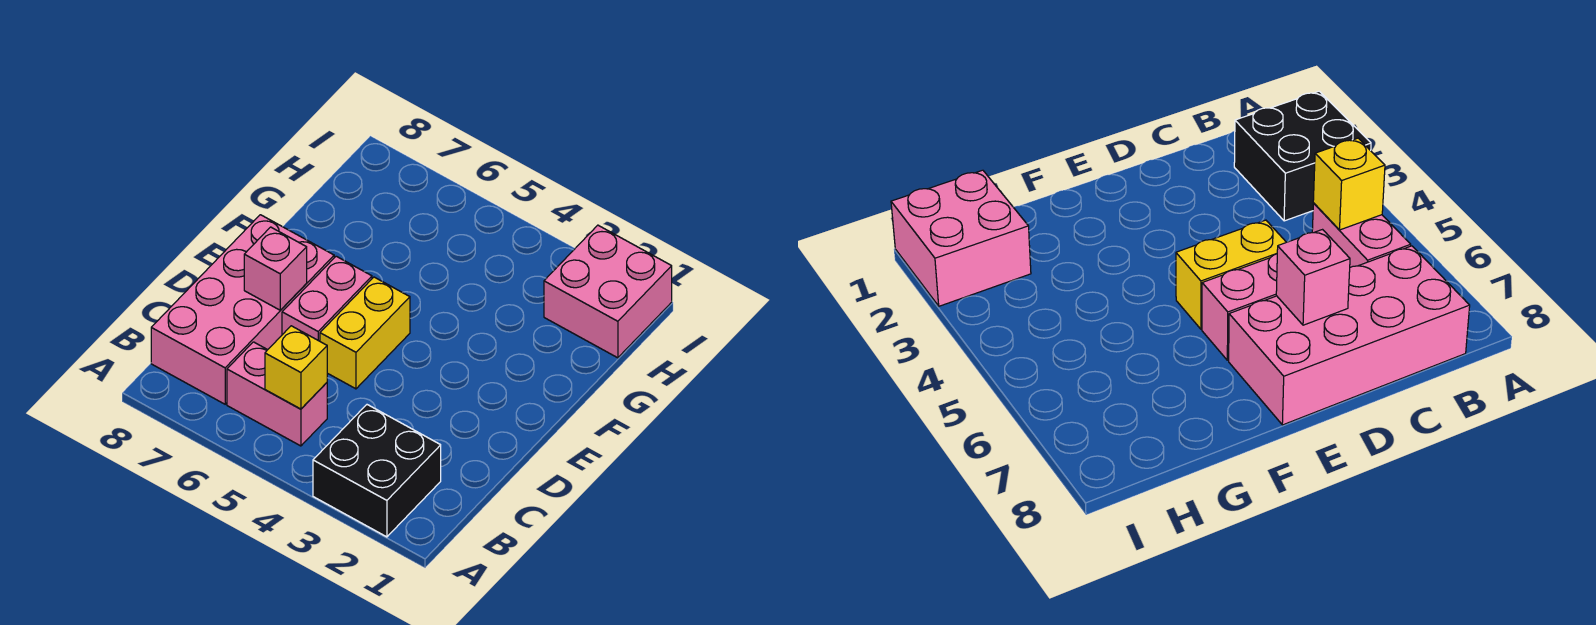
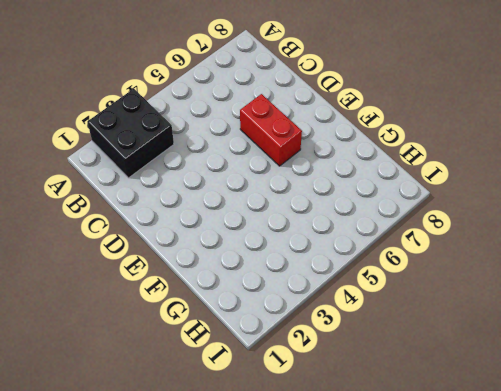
red brick D6:E6 level 1 -> pink brick D6:E6 level 1
none -> pink brick B5:B6 level 1
none -> pink brick B7:E8 level 1

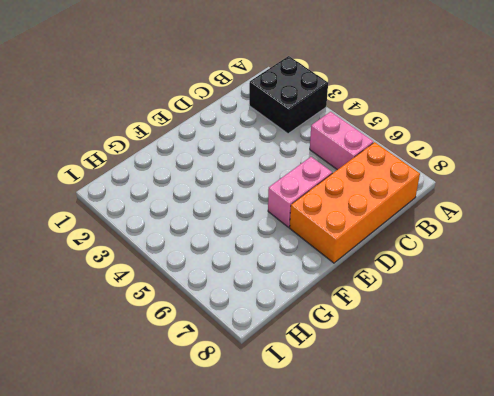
orange brick B7:E8 level 1 -> pink brick B7:E8 level 1
none -> yellow brick D5:E5 level 1
none -> pink brick H1:I2 level 1

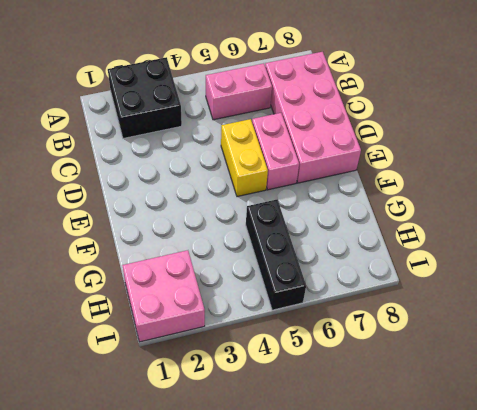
black brick G5:I5 level 1 -> none
none -> yellow brick B5 level 2
none -> pink brick D7 level 2

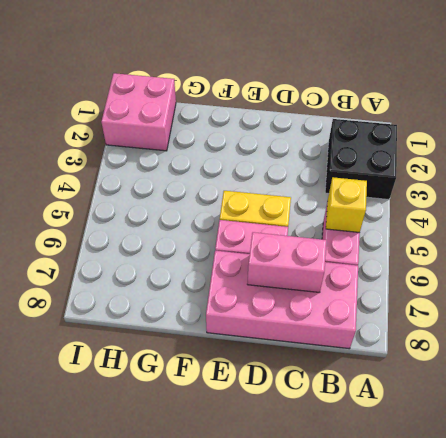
pink brick C7:D7 level 2 -> pink brick D7 level 2

